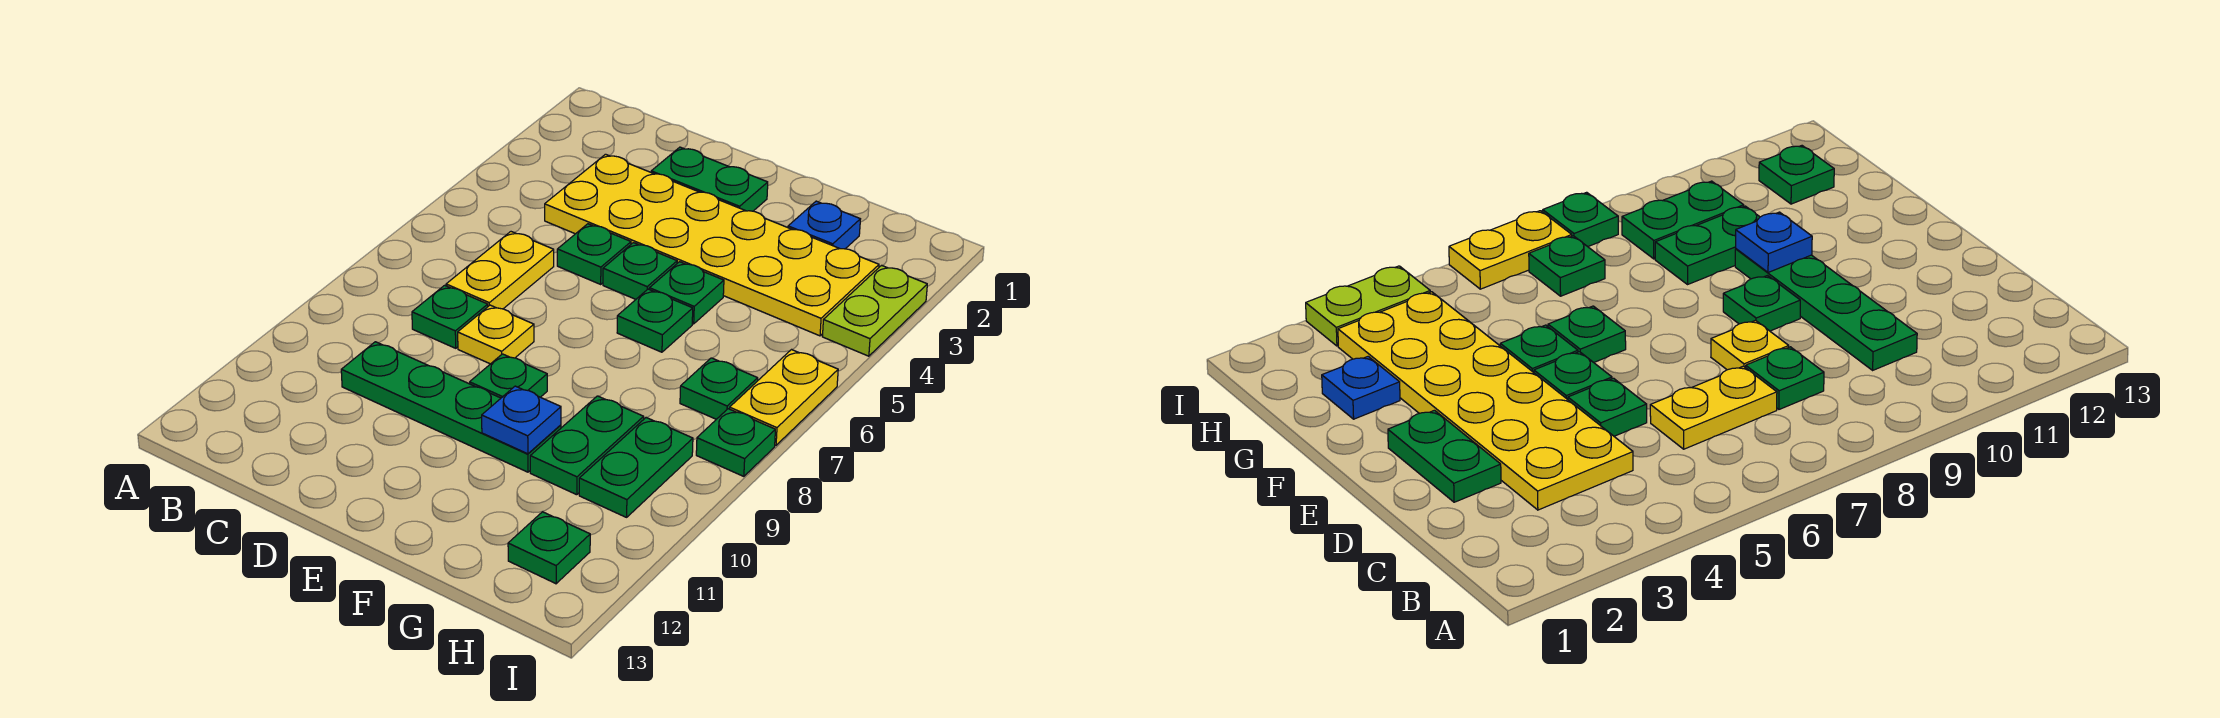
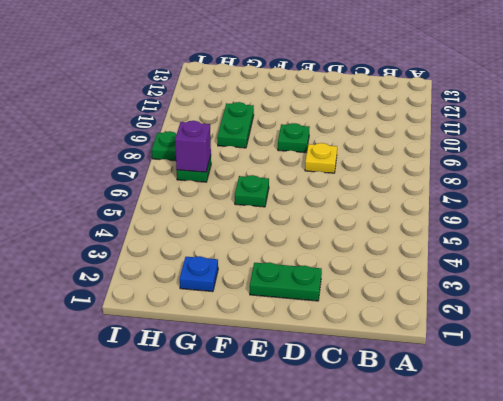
purple brick H7 level 2 -> none
none -> yellow plate C3:H4 level 1
none -> yellow plate C6:C7 level 1
none -> green plate C8 level 1

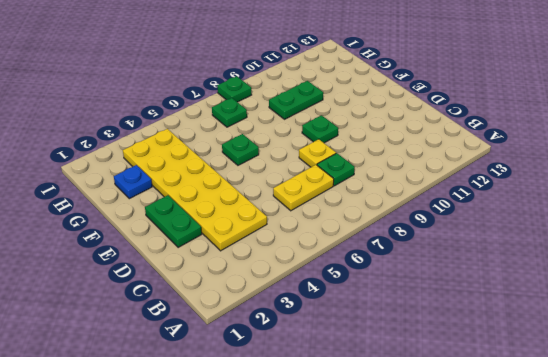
none -> green plate C10:F10 level 1
none -> green plate D5 level 1
none -> green plate E5 level 1

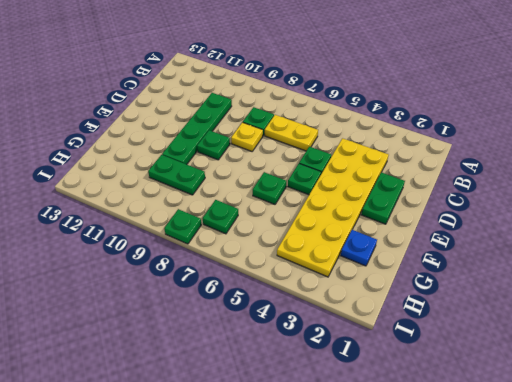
none -> green plate F5 level 1
none -> green plate H9:H10 level 1
none -> green plate H12 level 1

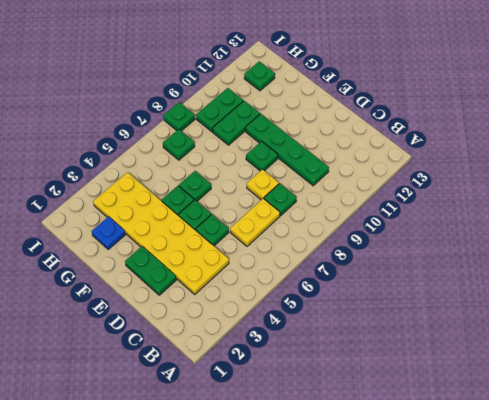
none -> lime plate I3:I4 level 1
none -> yellow plate I6:I7 level 1
none -> blue plate F10 level 2

